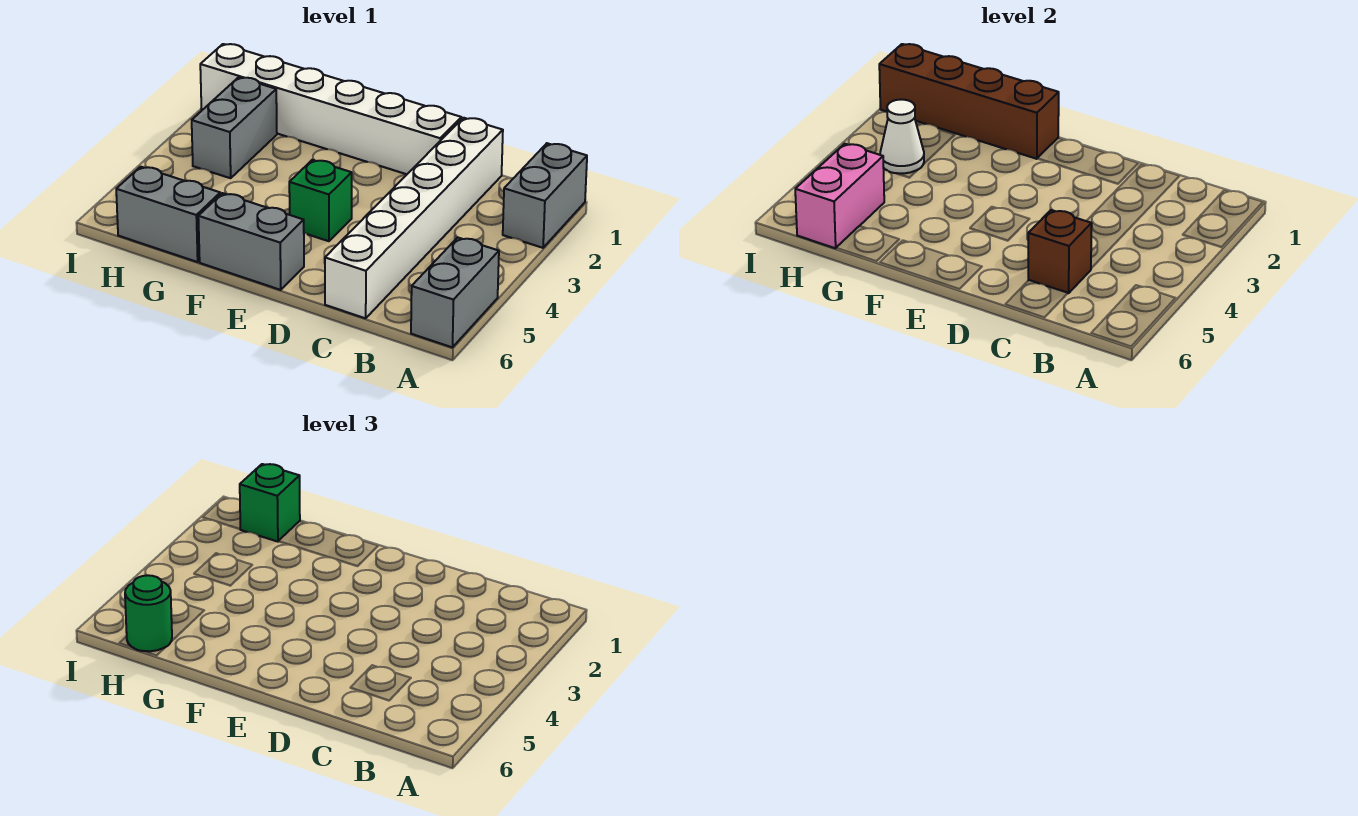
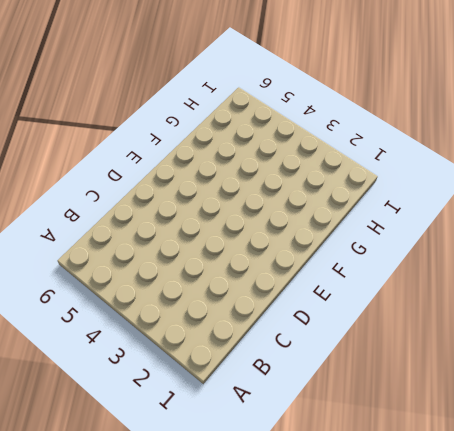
none -> grey brick A1:A2 level 1
none -> grey brick A5:A6 level 1
none -> white brick C1:C6 level 1

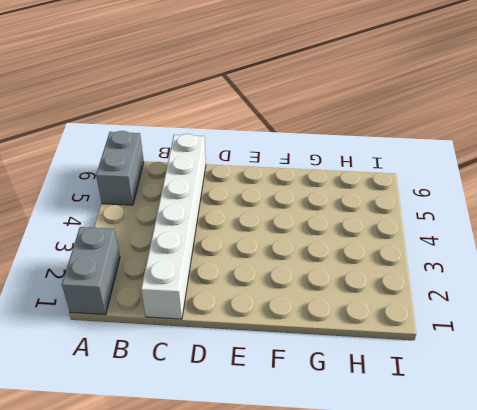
none -> white brick D1:I1 level 1
none -> green brick E4 level 1
none -> grey brick E6:F6 level 1

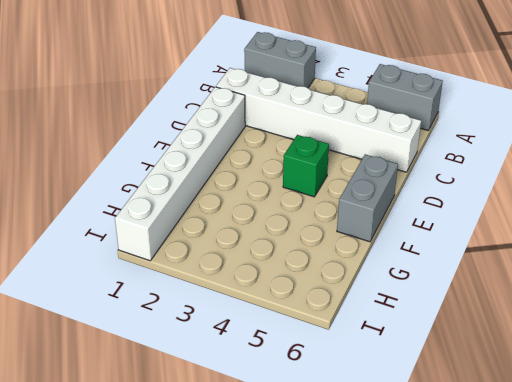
none -> grey brick G6:H6 level 1
none -> grey brick H2:H3 level 1
none -> brown brick C5 level 2

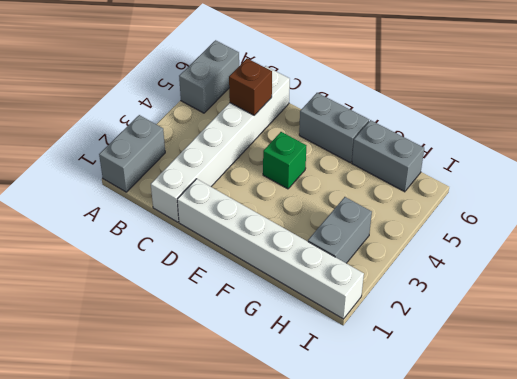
none -> brown brick F1:I1 level 2
none -> white cone H3 level 2
none -> pink brick H5:H6 level 2

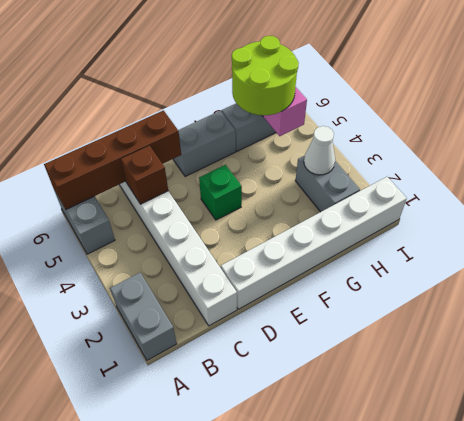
brown brick A6:D6 level 2 -> brown brick F1:I1 level 2
lime round brick G5:H6 level 3 -> green round brick H6 level 3
none -> green brick H1 level 3

